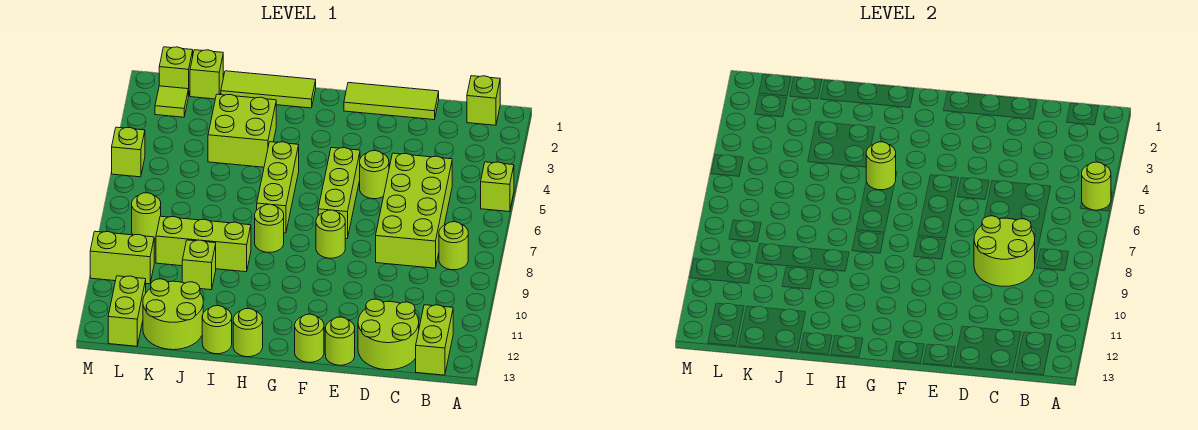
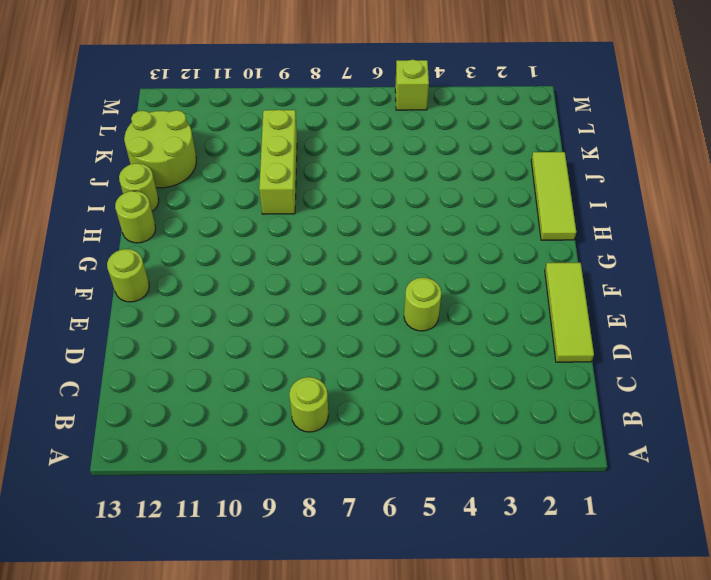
none -> lime brick A5 level 1
none -> lime brick B1 level 1
none -> lime brick B12:B13 level 1
none -> lime brick C5:D8 level 1

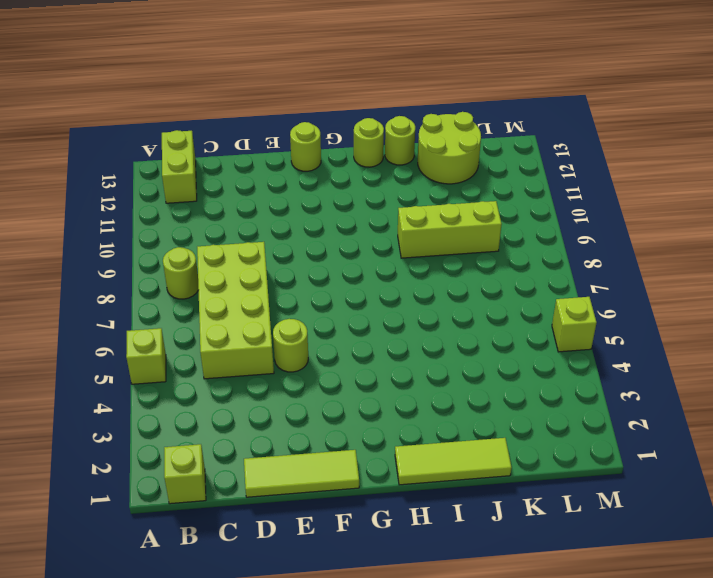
none -> lime round brick C12:D13 level 1
none -> lime round brick E13 level 1
none -> lime brick F5:F7 level 1
none -> lime round brick F8 level 1

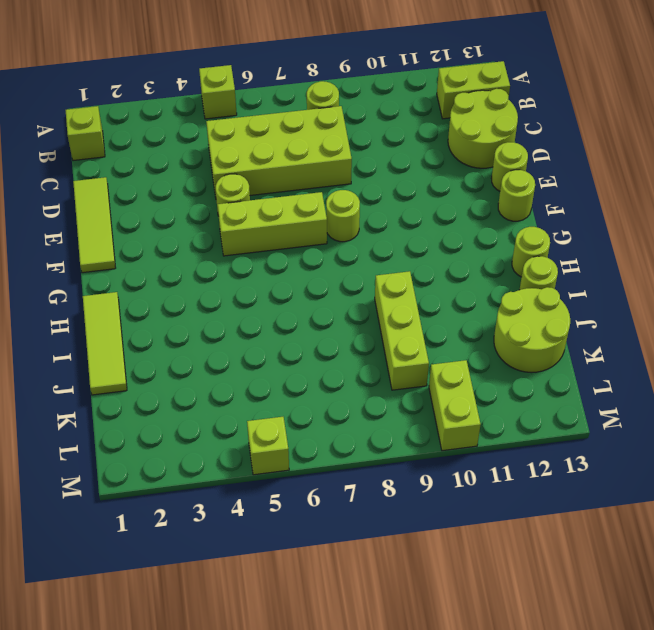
none -> lime brick H5:H7 level 1
none -> lime round brick H8 level 1
none -> lime brick I3:J4 level 1
none -> lime brick J10 level 1

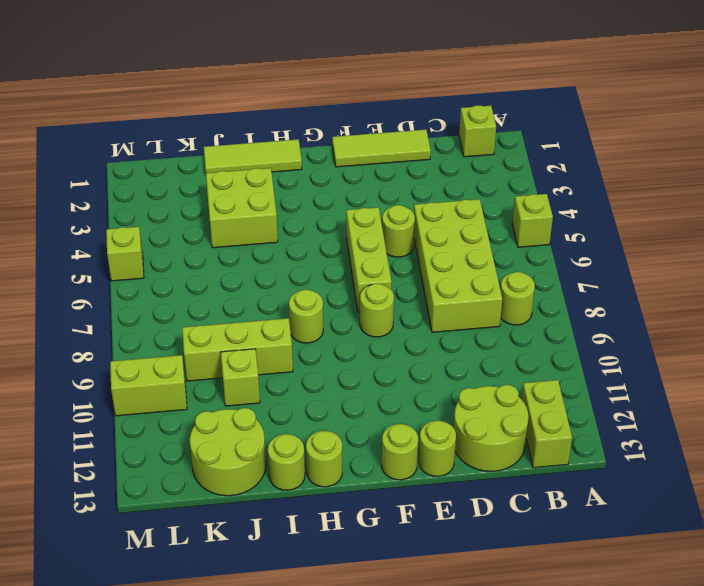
none -> lime brick H5:H7 level 1
none -> lime brick K1 level 1
none -> lime brick L1 level 1
none -> lime tile L2 level 1

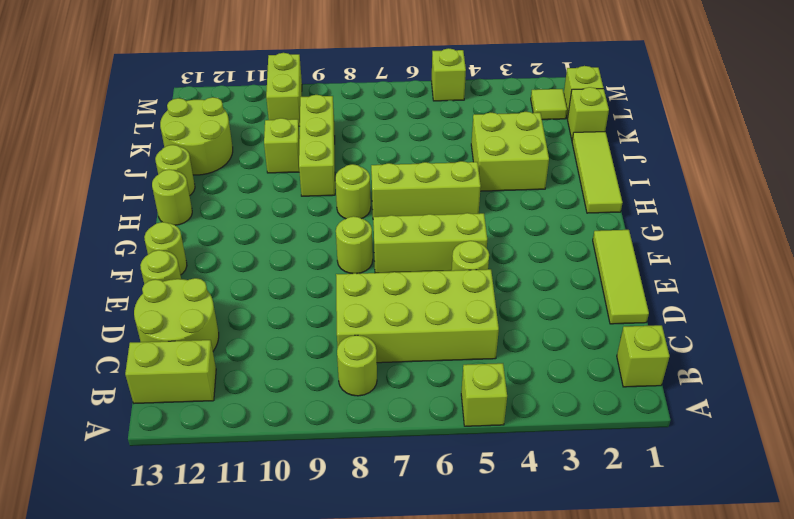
none -> lime round brick L8 level 1
none -> lime brick L12:L13 level 1
none -> lime round brick A5 level 2
none -> lime round brick C8:D9 level 2

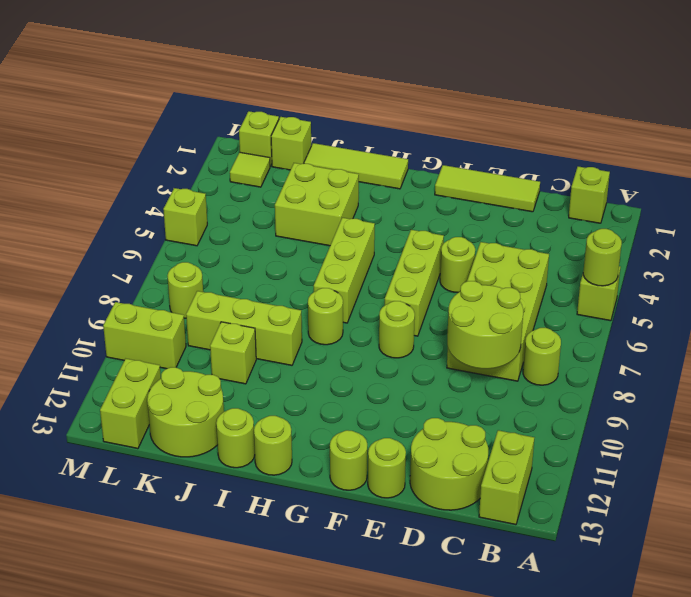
none -> lime round brick H5 level 2

